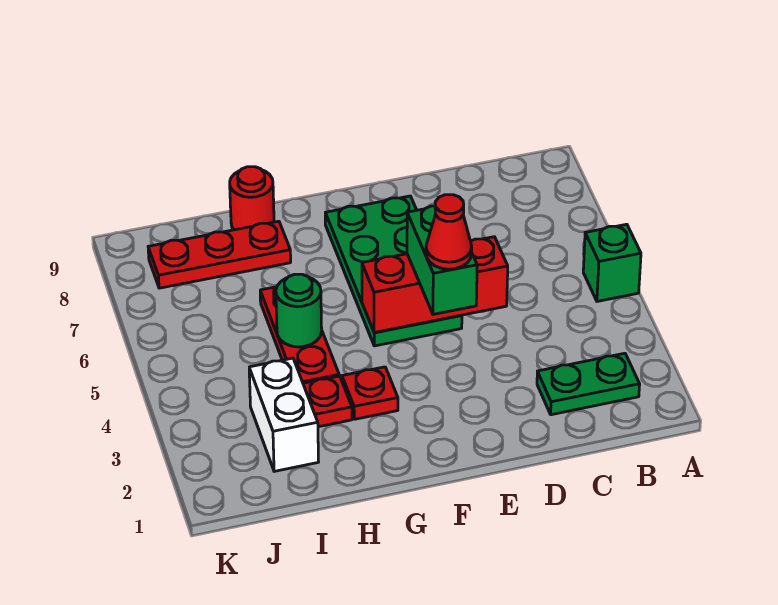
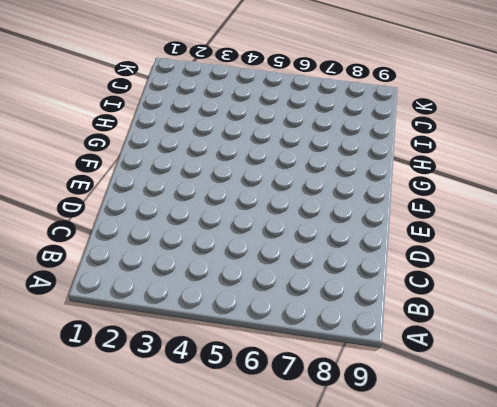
none -> green brick A5 level 1
none -> green plate B2:C2 level 1
none -> green plate E5:F8 level 1

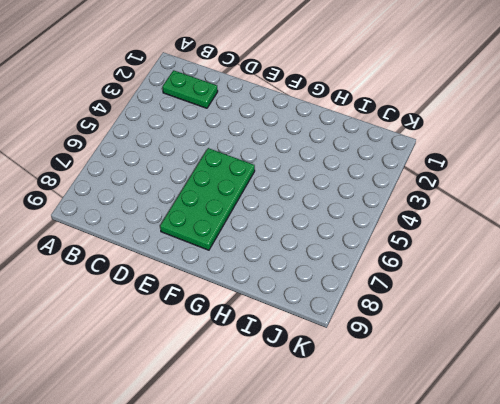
none -> green brick A5 level 1
none -> red plate G3 level 1
none -> red plate H3 level 1

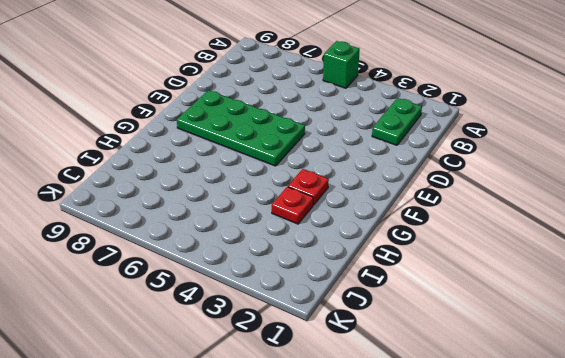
none -> red plate H4:H6 level 1
none -> red plate H8:J8 level 1
none -> red round brick H9 level 1

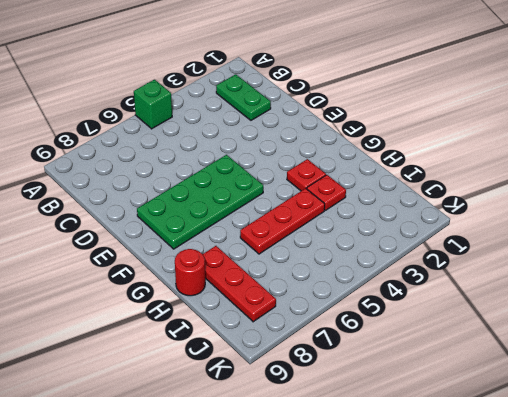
none -> white brick I2:I3 level 1
none -> red brick D5:F5 level 2
none -> green round brick H5 level 2

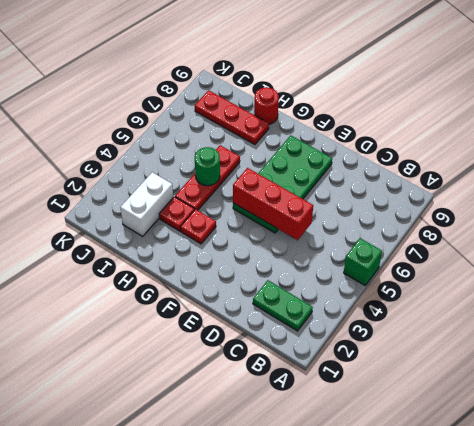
none -> green brick E4:E5 level 3
none -> red cone E4 level 4

